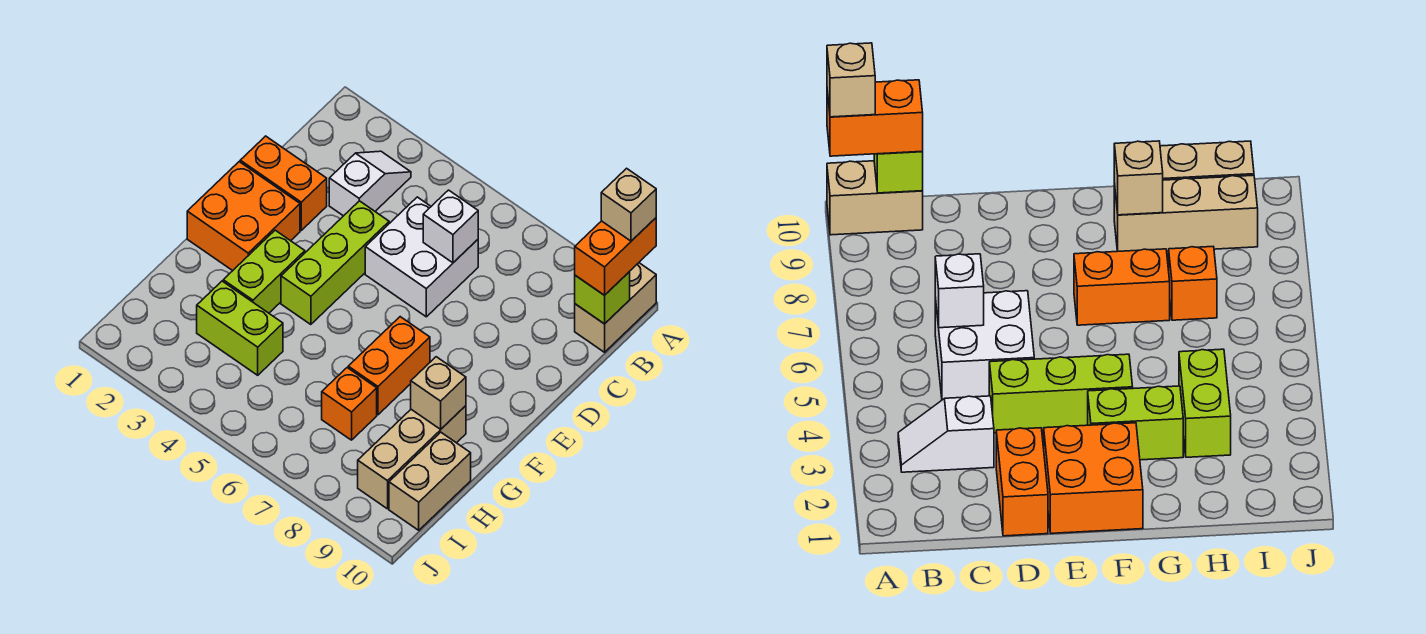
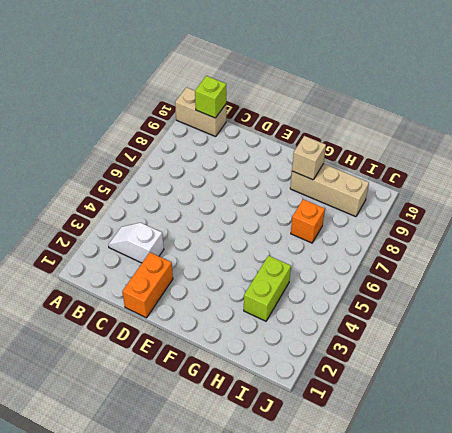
none -> white brick C5:D6 level 1
none -> lime brick D4:F4 level 1
none -> orange brick E1:F2 level 1

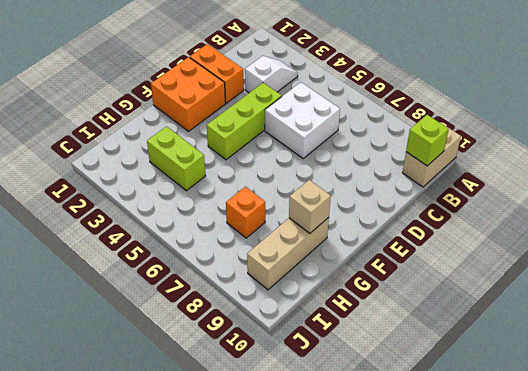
none -> lime brick F3:G3 level 1
none -> orange brick F7:G7 level 1
none -> tan brick H10:I10 level 1

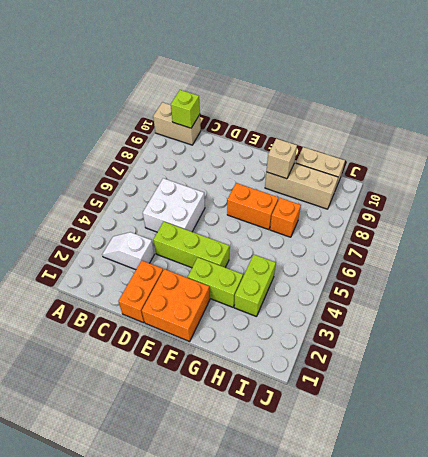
none -> white brick C6 level 2
none -> orange brick A10:B10 level 3
none -> tan brick A10 level 4

